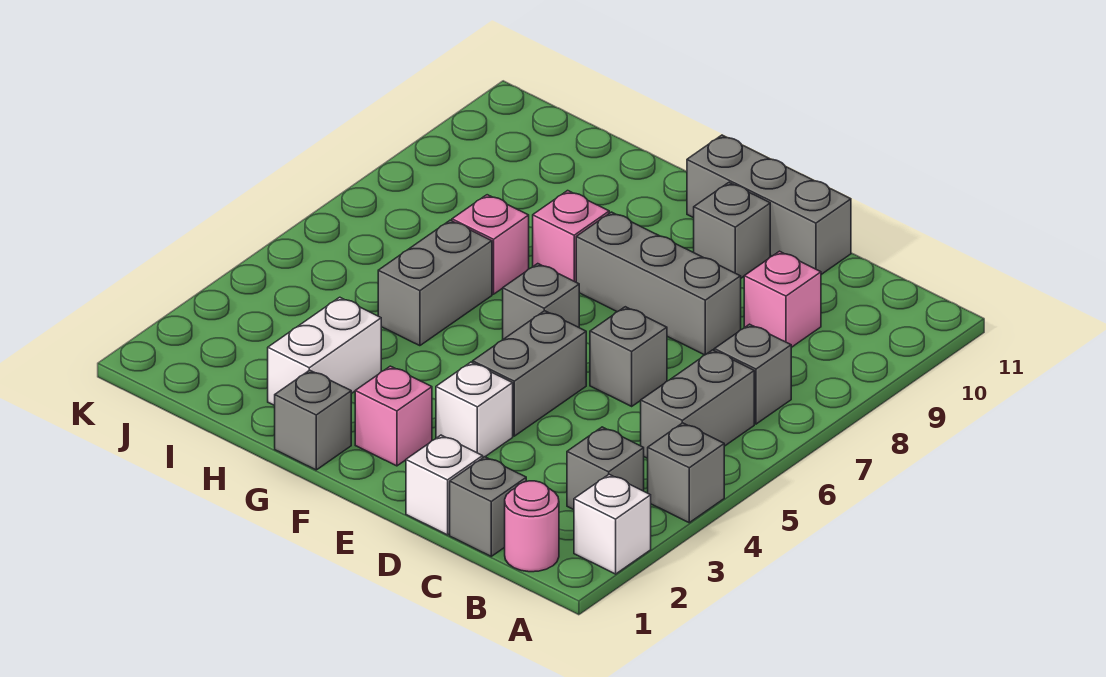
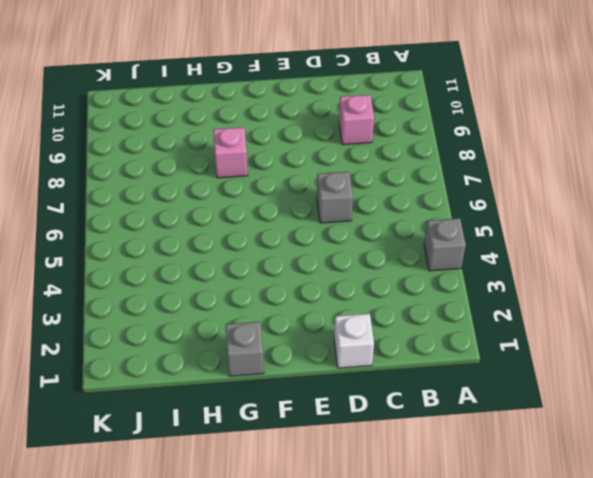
none -> white brick A2 level 1
none -> pink round brick B1 level 1
none -> grey brick B3 level 1

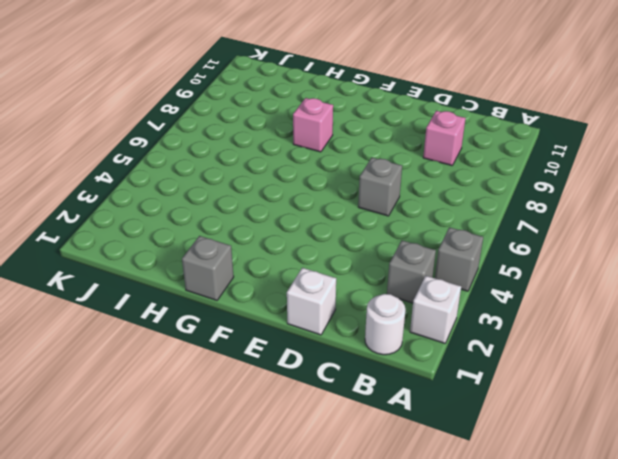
white round brick B1 level 1 -> pink round brick B1 level 1
none -> grey brick B5:B6 level 1
none -> grey brick B7 level 1
none -> grey brick C1 level 1

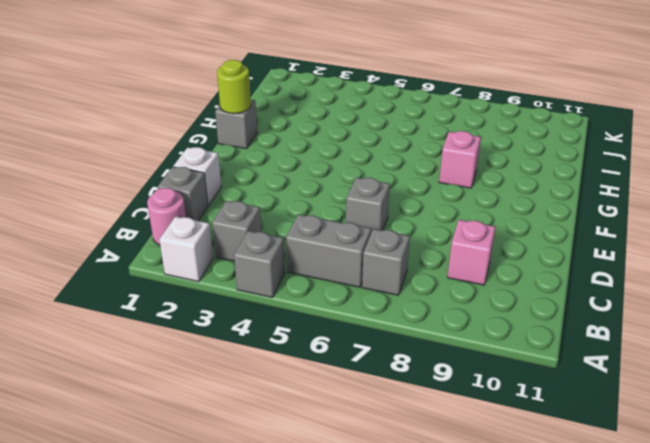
lime round brick G1 level 2 -> none
none -> grey brick D8:F8 level 1
none -> grey brick D11:F11 level 1
none -> white brick E3 level 1

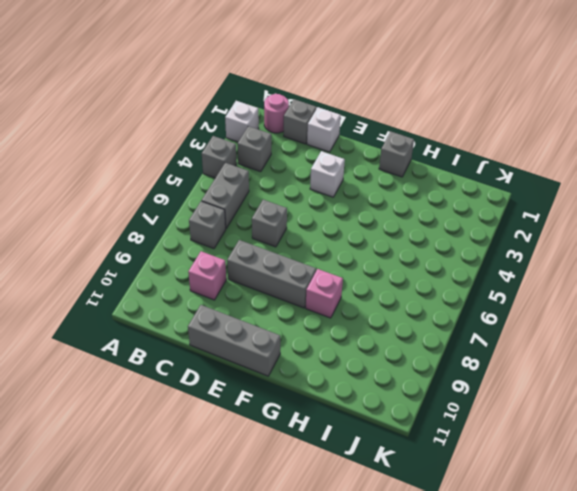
none -> grey brick E4:E5 level 1
none -> grey brick E10 level 1
none -> pink brick F2 level 1

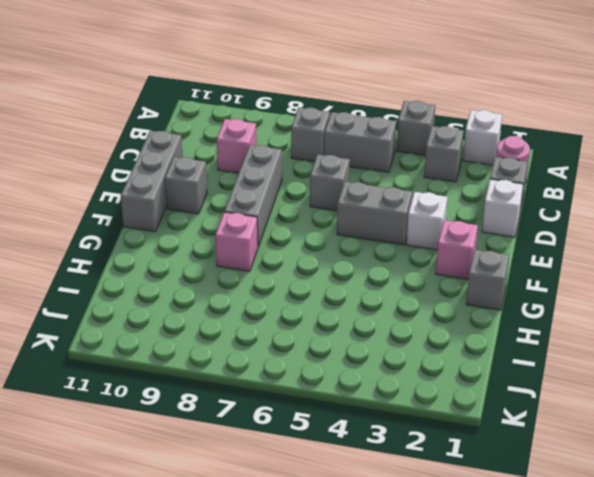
none -> grey brick F6 level 1
none -> white brick H2:H3 level 1
none -> grey brick H5:H6 level 1

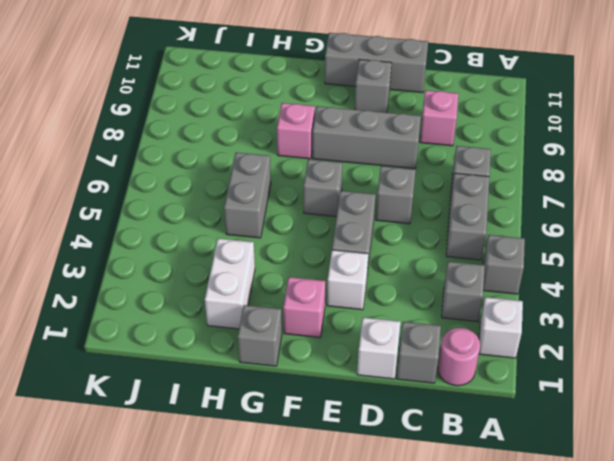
none -> pink brick H7 level 1

